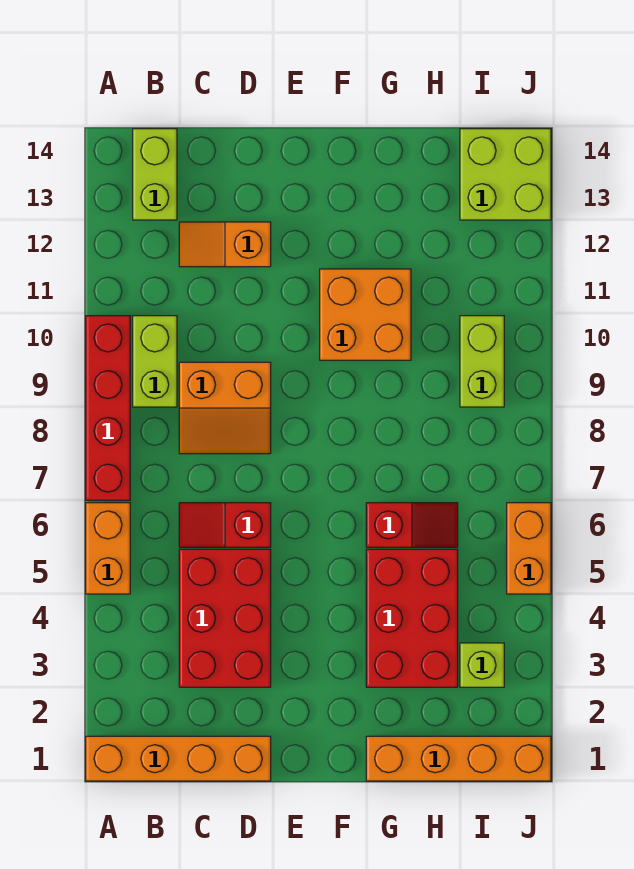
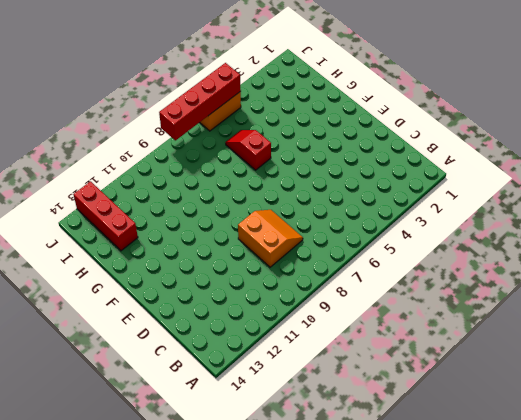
red brick H13:J13 level 1 -> lime brick I13:J14 level 1
red brick J5:J8 level 2 -> red brick A7:A10 level 1
none -> orange brick A1:D1 level 1
none -> orange brick A5:A6 level 1
none -> lime brick B9:B10 level 1

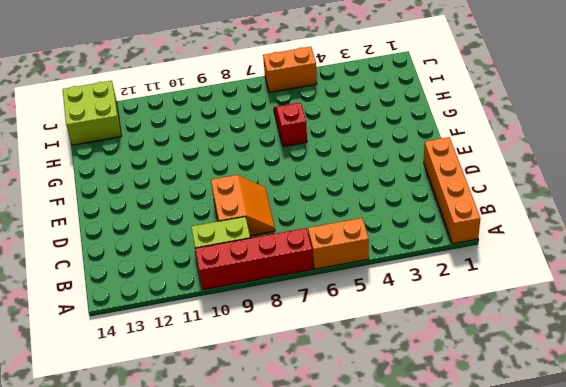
none -> lime brick B13:B14 level 1
none -> red brick C3:D5 level 1
none -> red slope C6:D6 level 1 top D

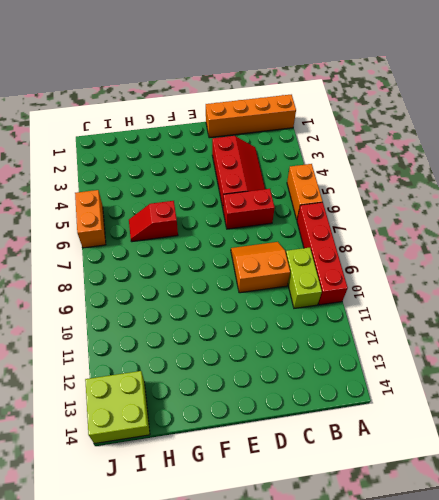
red slope C3:D5 level 1 top D -> red brick C3:D5 level 1
red brick C6:D6 level 1 -> red slope C6:D6 level 1 top D
none -> lime brick B13:B14 level 1
none -> orange slope C12:D12 level 1 top D
none -> orange brick F10:G11 level 1

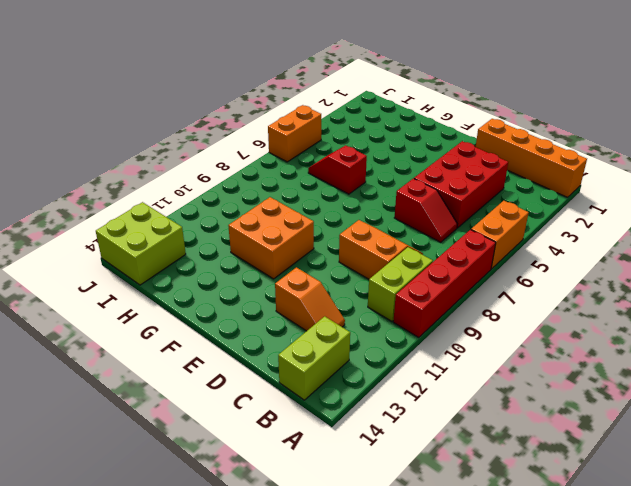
none -> orange brick G1:J1 level 1
none -> red brick G3:H5 level 1
none -> lime brick I3 level 1

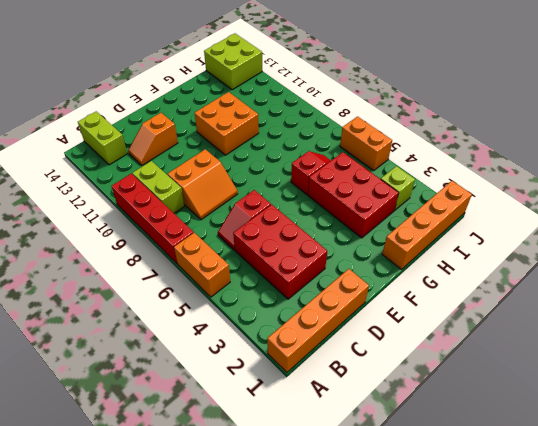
none -> lime brick I9:I10 level 1

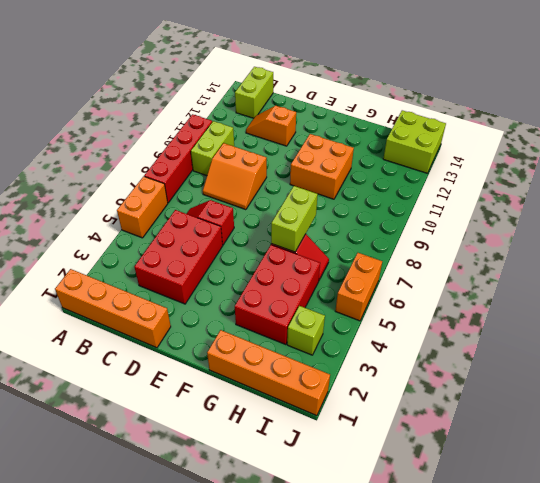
lime brick G6:G7 level 2 -> lime brick I9:I10 level 1

